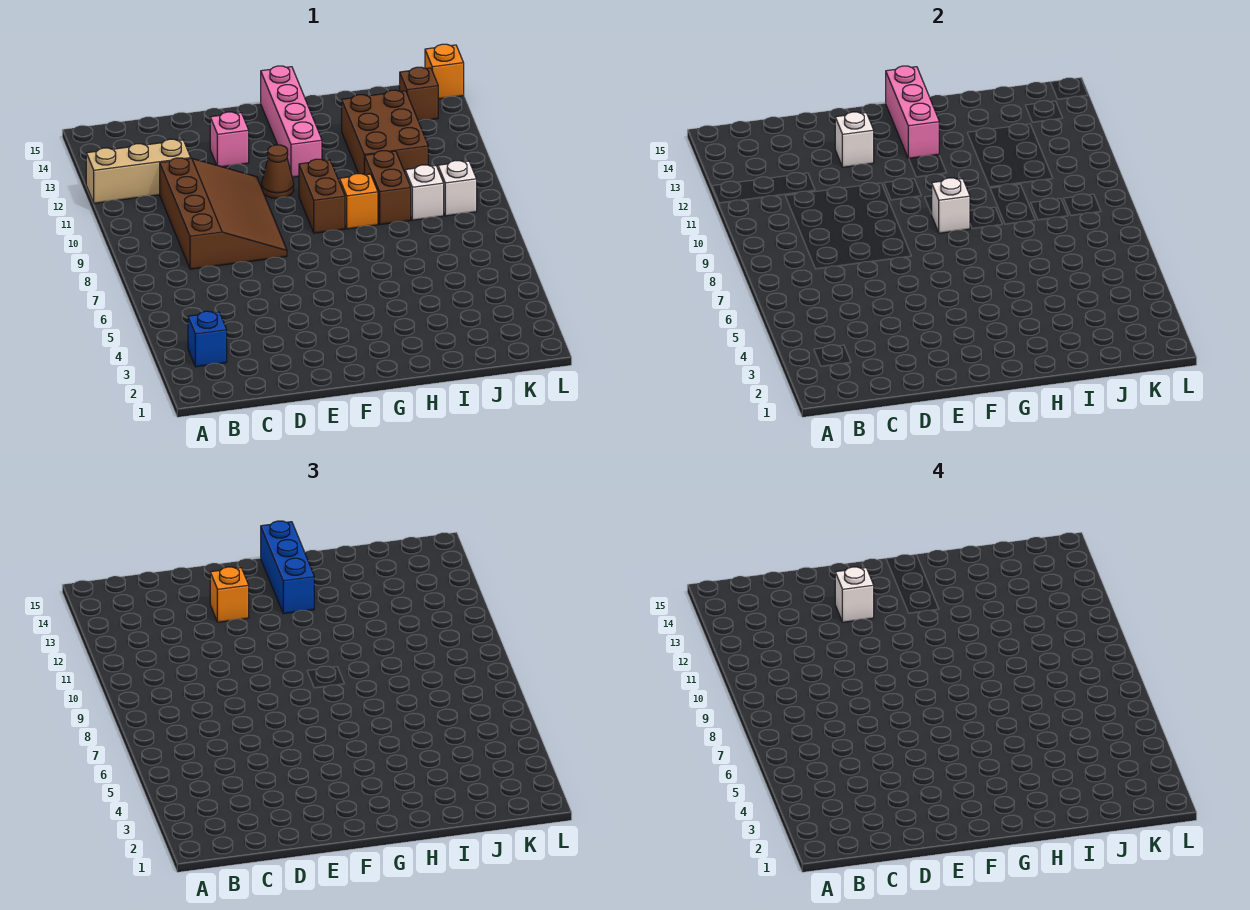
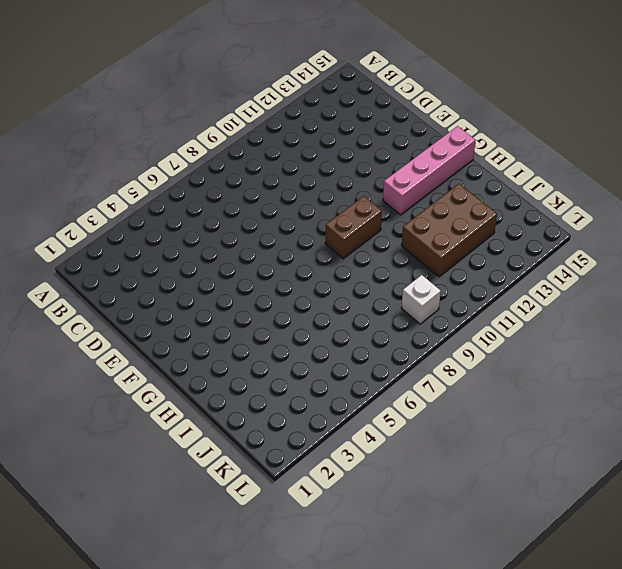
none -> tan brick A12:C12 level 1
none -> blue brick B3 level 1
none -> brown slope C8:E11 level 1 top C

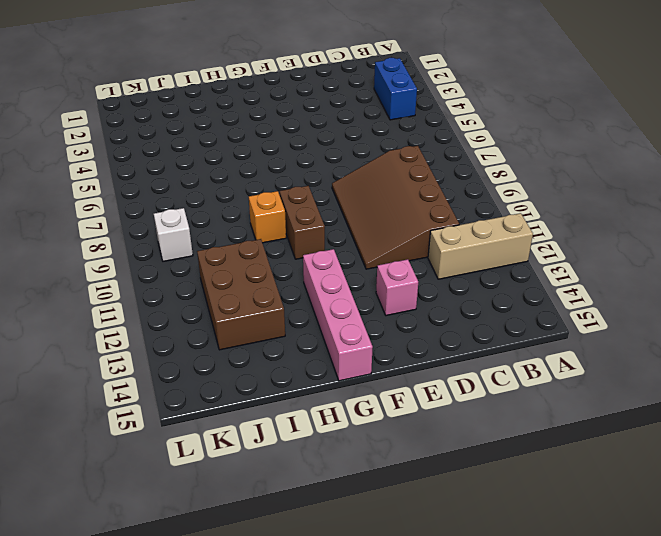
blue brick B3:B4 level 1 -> blue brick B3 level 1
none -> brown cone F11 level 1
none -> brown brick I9:I10 level 1
none -> white brick J9 level 1

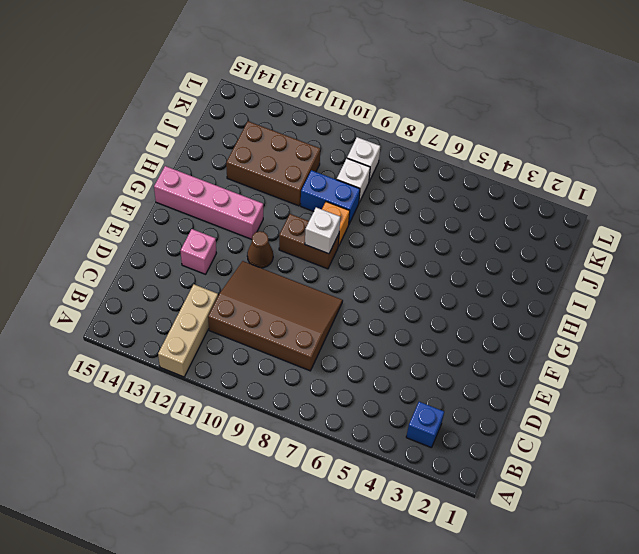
blue brick I9:I10 level 1 -> brown brick I9:I10 level 1
none -> brown brick K14 level 1
none -> orange brick L15 level 1
none -> white brick E13 level 2

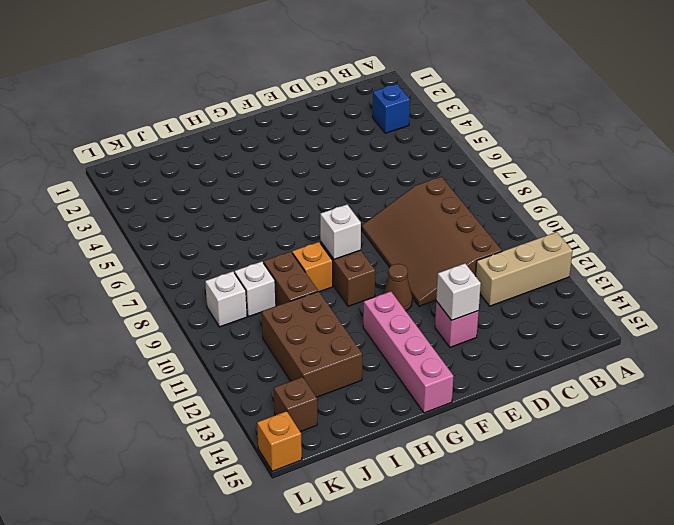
none -> pink brick G13:G15 level 2
none -> orange brick E13 level 3
none -> blue brick G13:G15 level 3

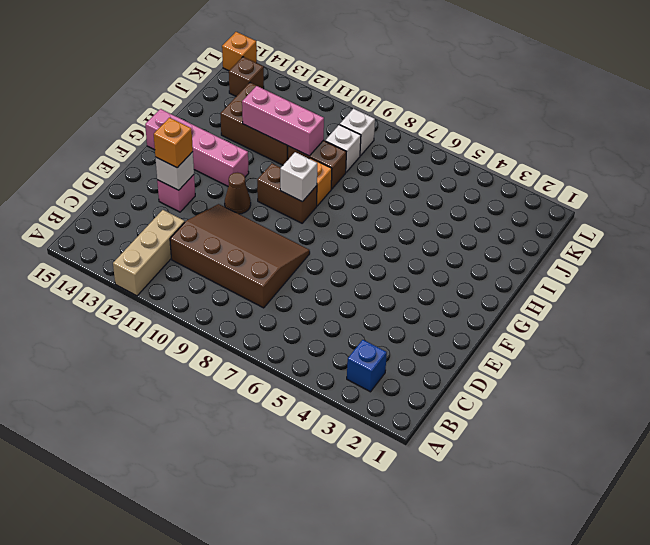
pink brick I10:I12 level 2 -> pink brick G13:G15 level 2
none -> blue brick G13:G15 level 3
none -> white brick E13 level 4

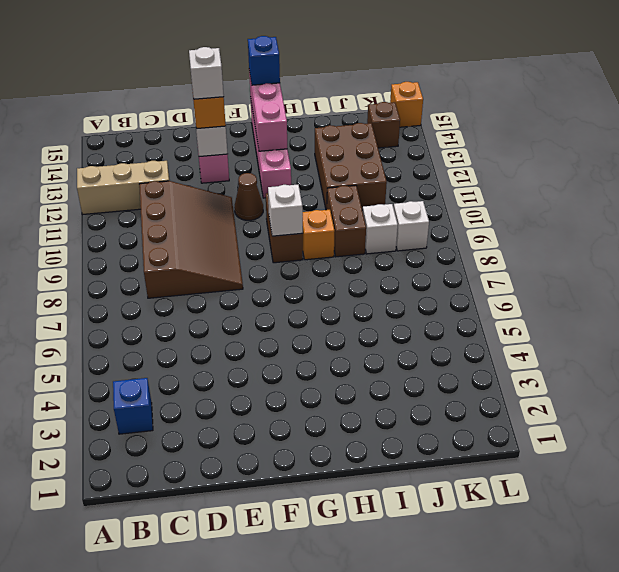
blue brick G15 level 3 -> blue brick G13:G15 level 3

